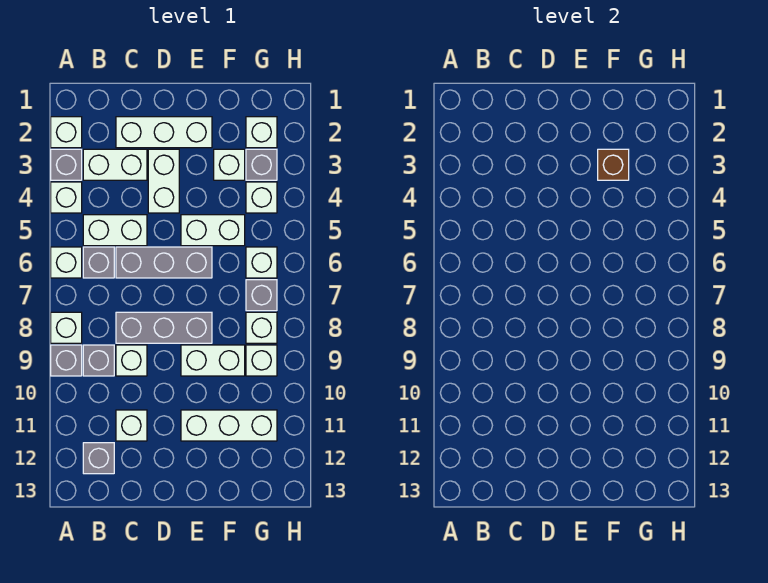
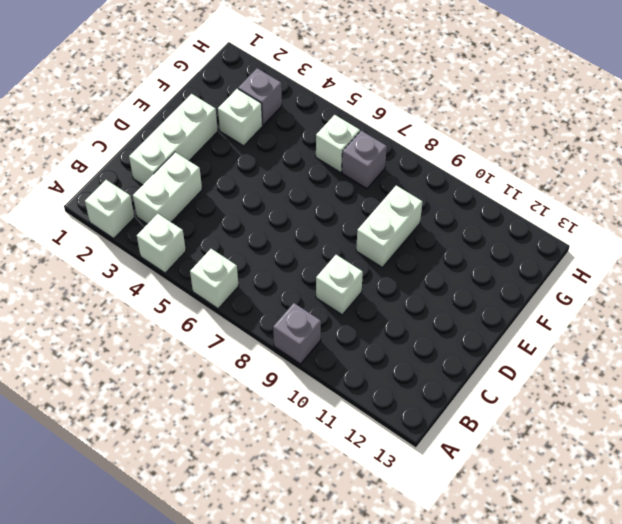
none -> grey brick A3 level 1
none -> white brick A8 level 1
none -> white brick B5:C5 level 1

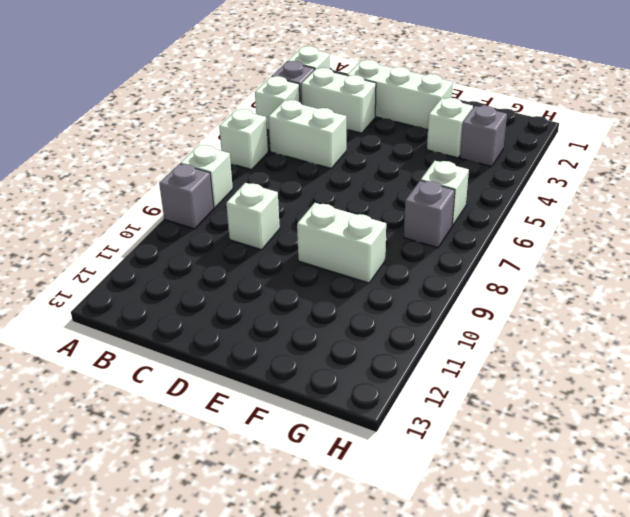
none -> grey brick B6 level 1
none -> grey brick B9 level 1
none -> grey brick B12 level 1

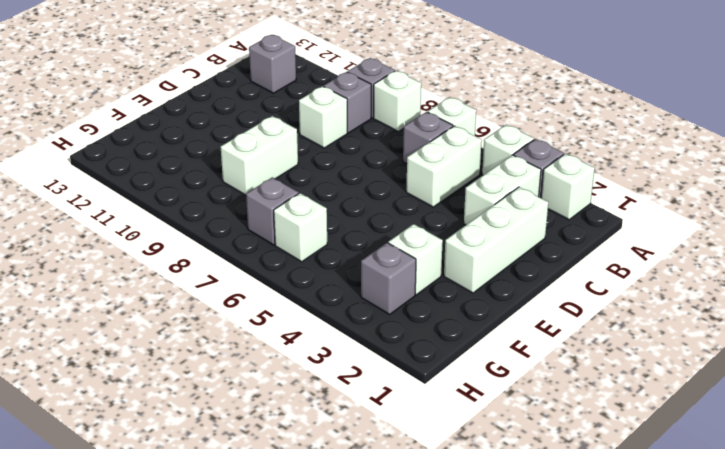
none -> grey brick C6:E6 level 1
none -> grey brick C8:E8 level 1
none -> white brick C11 level 1

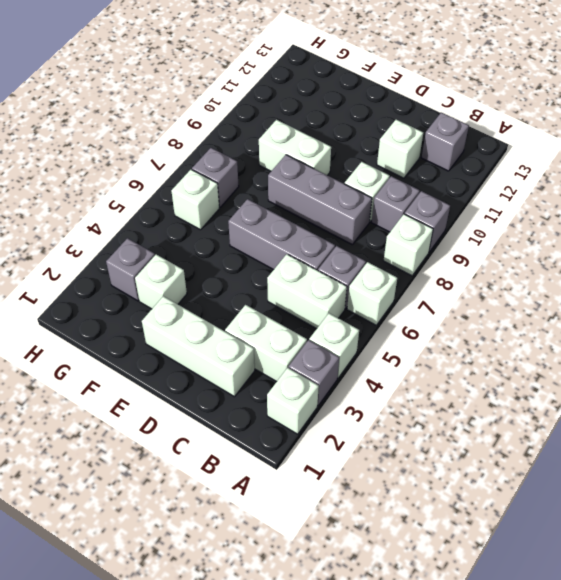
none -> white brick D3:D4 level 1
none -> white brick E5:F5 level 1
none -> white brick E11:G11 level 1

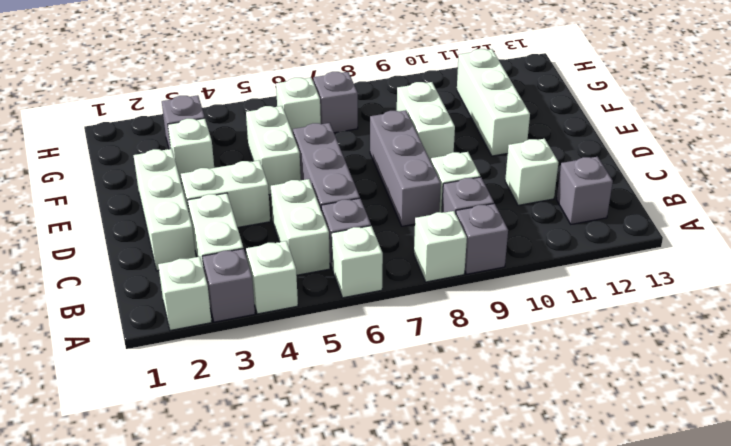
none -> white brick G2 level 1
none -> white brick G4 level 1
none -> white brick G8 level 1

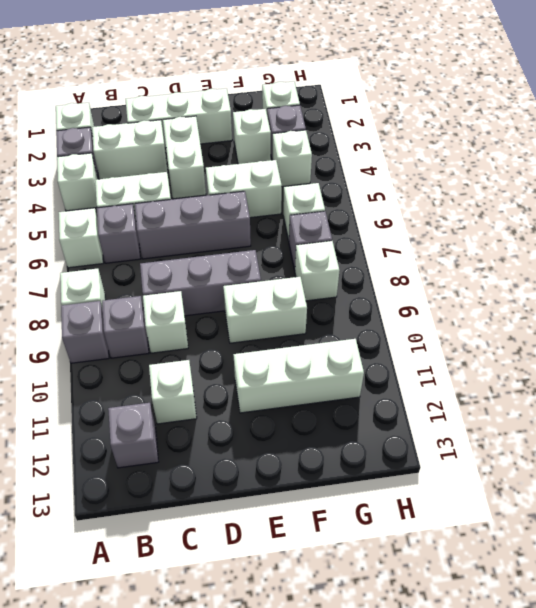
none -> white brick G9 level 1
none -> brown brick F3 level 2

